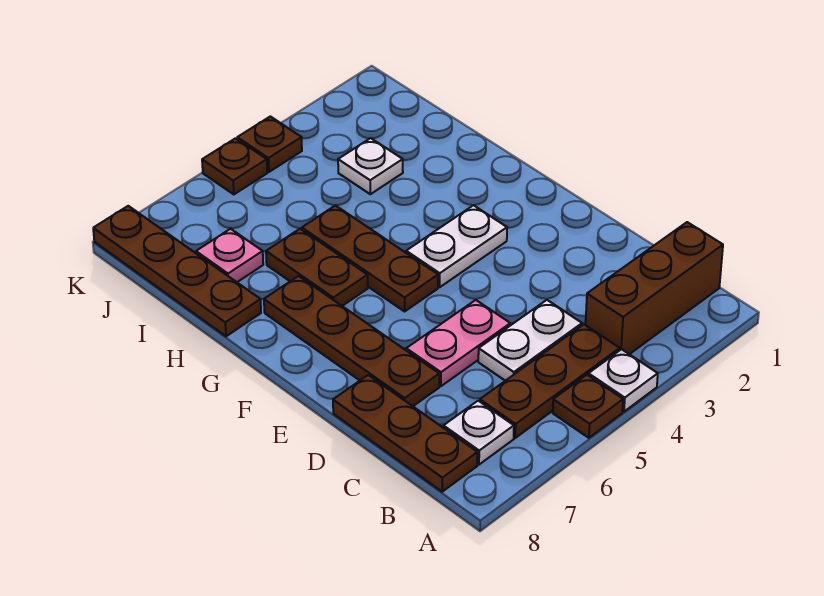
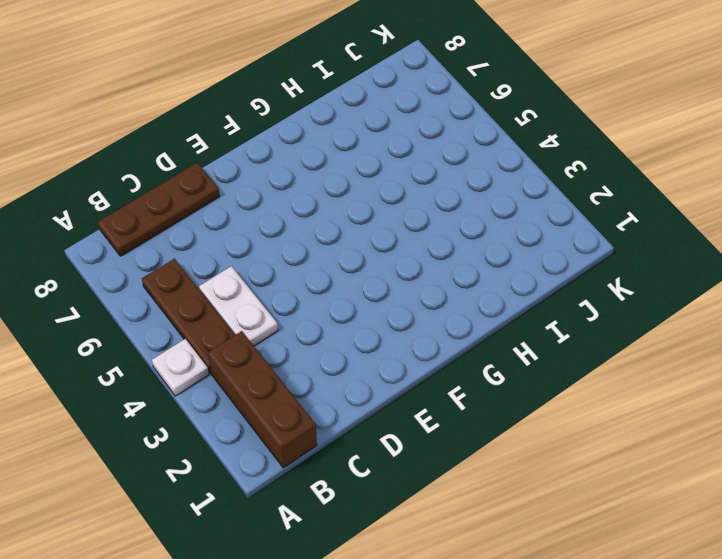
none -> brown plate A5 level 1
none -> white plate B7 level 1
none -> pink plate D5:D6 level 1

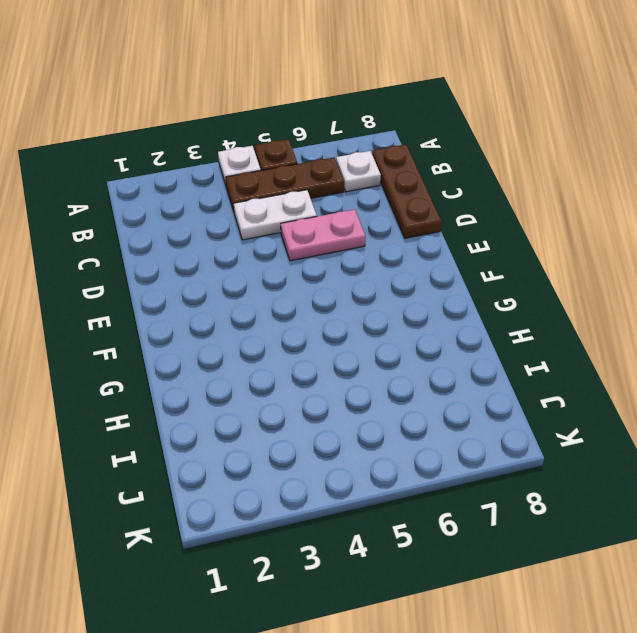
none -> brown brick B1:B3 level 1
none -> brown plate D7:G7 level 1
none -> white plate F3:F4 level 1

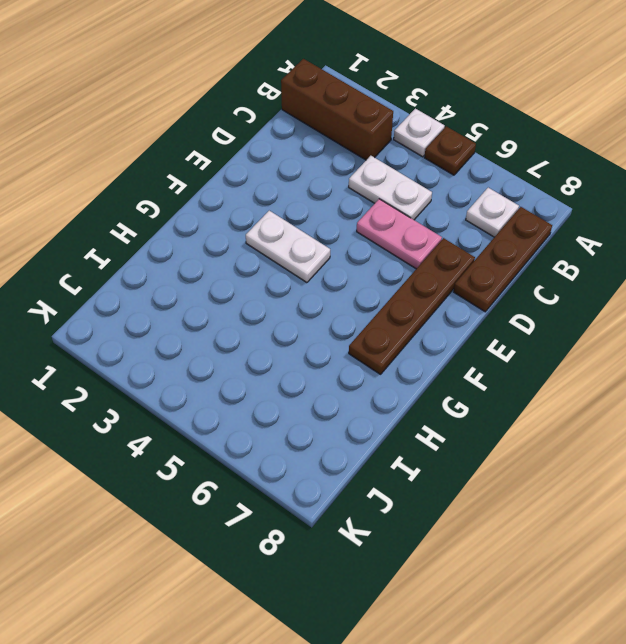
none -> brown plate B4:B6 level 1
none -> brown plate F5:H5 level 1
none -> brown plate G6:H6 level 1

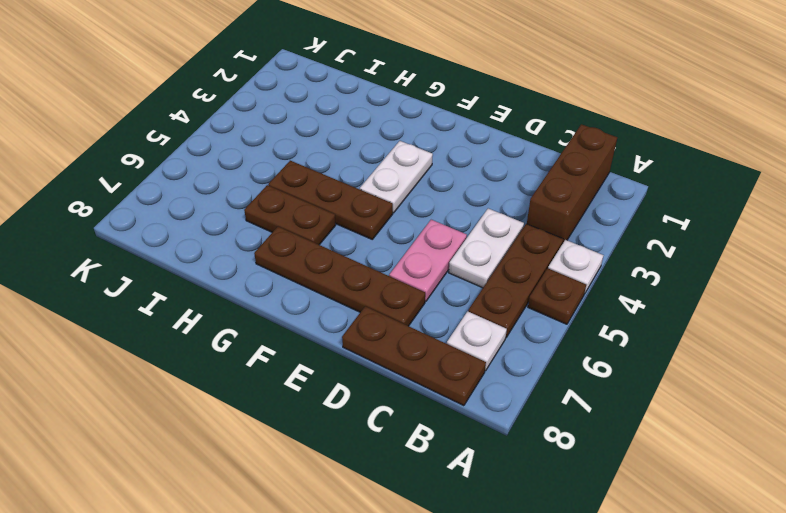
none -> brown plate H8:K8 level 1
none -> white plate I3 level 1
none -> pink plate I7 level 1

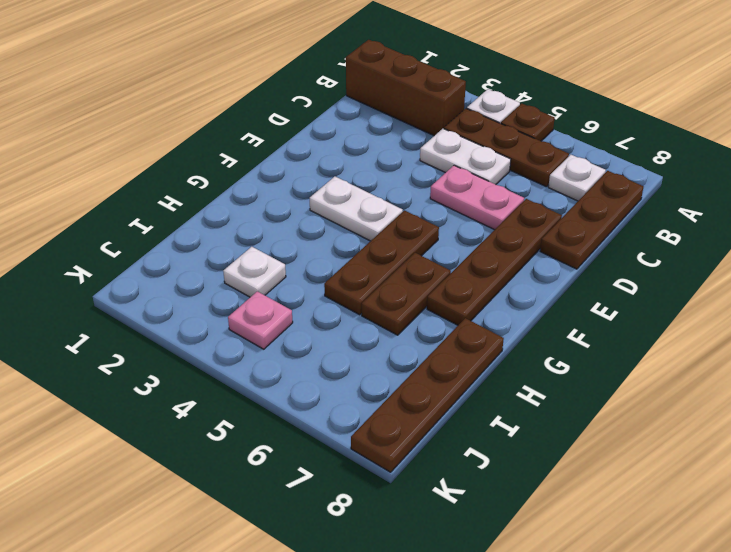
pink plate J4 level 1 -> pink plate I7 level 1
none -> brown plate K4 level 1
none -> brown plate K5 level 1

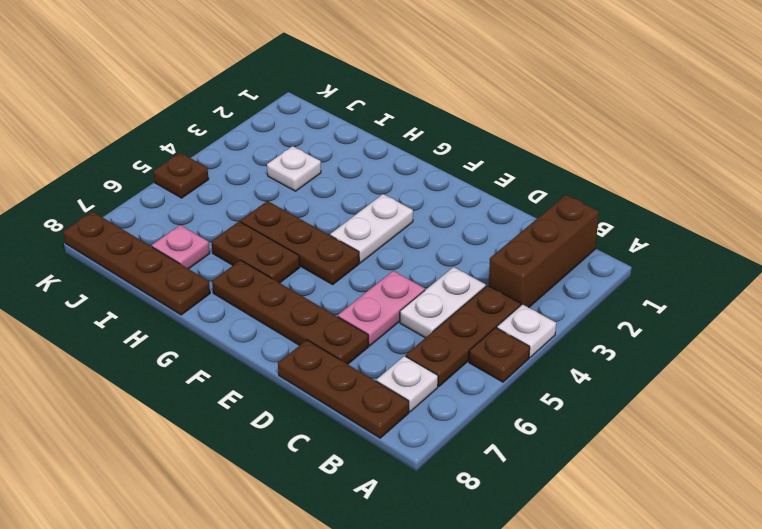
none -> brown plate K4 level 1

